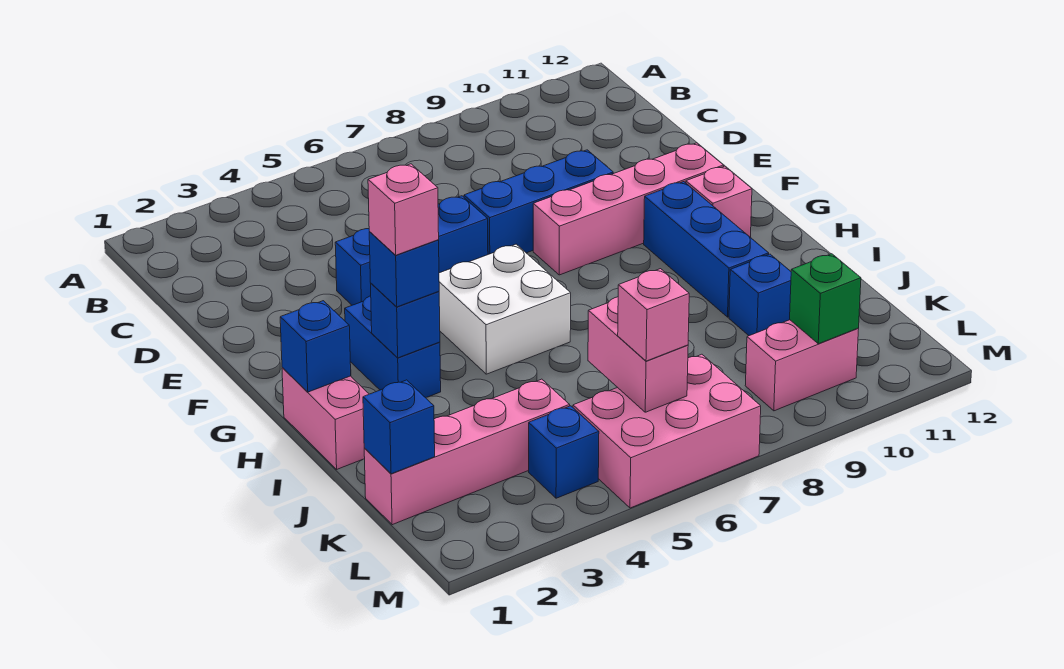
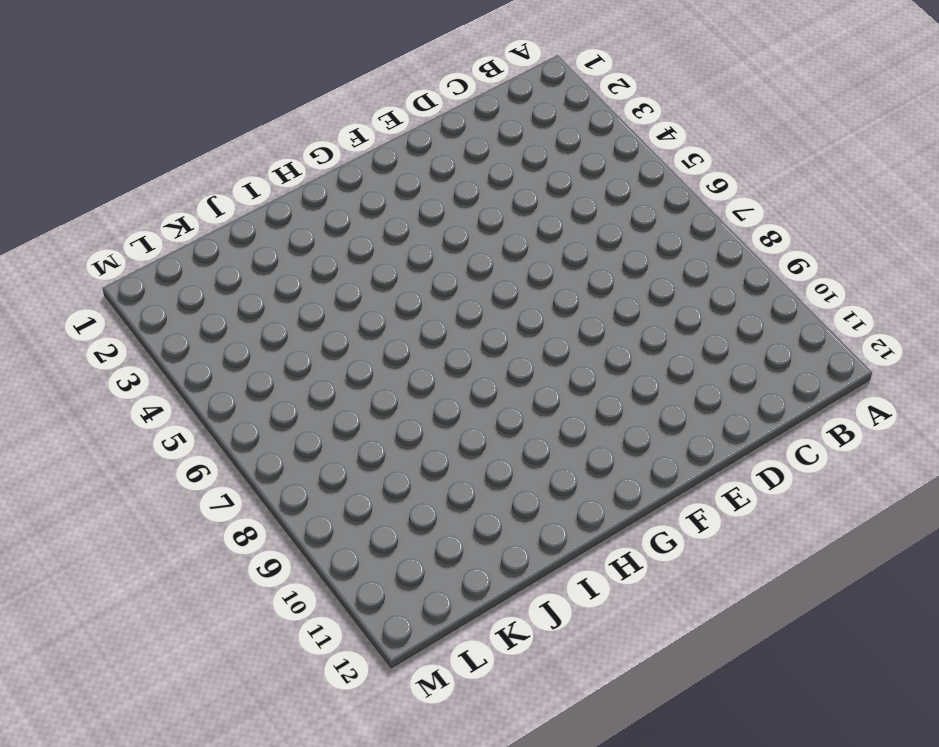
none -> blue brick E4:E6 level 1
none -> blue brick E7:E9 level 1
none -> pink brick F8:F11 level 1

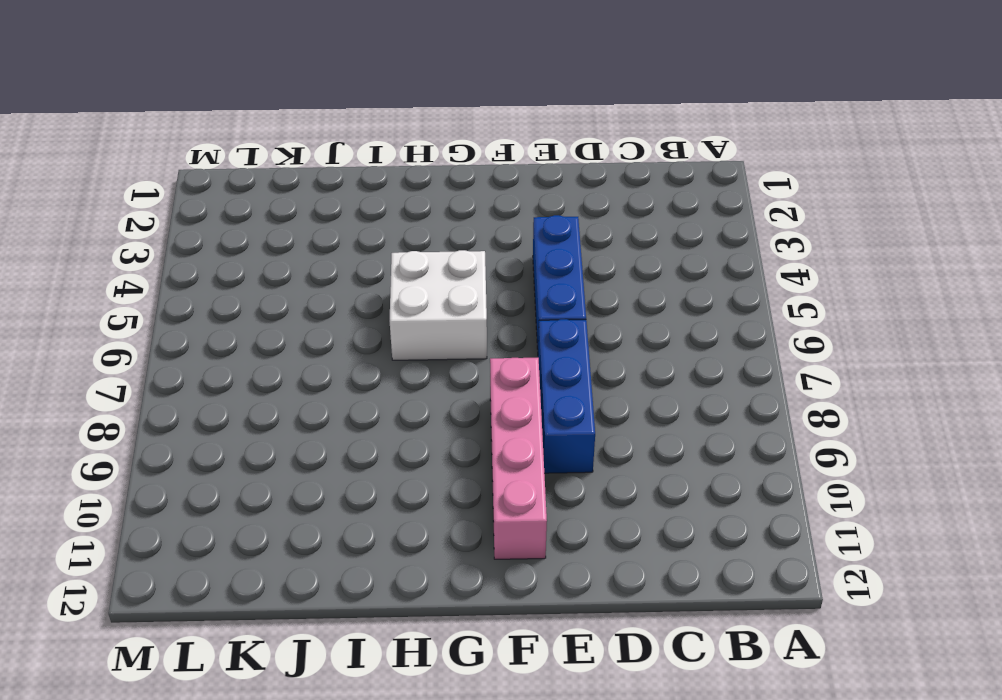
none -> blue brick G3:H3 level 1
none -> blue brick G10:I10 level 1
none -> pink brick G11 level 1

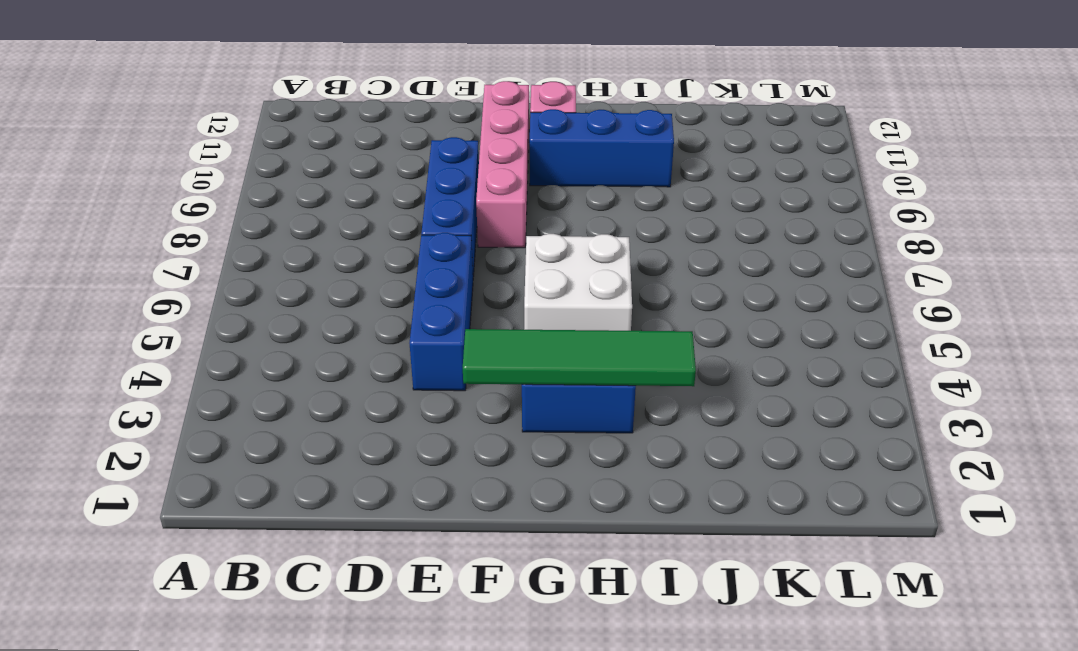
green tile F3:I3 level 2 -> blue brick H3 level 2
none -> pink brick H1:I1 level 1
none -> blue brick J10 level 1
none -> pink brick K1:K4 level 1

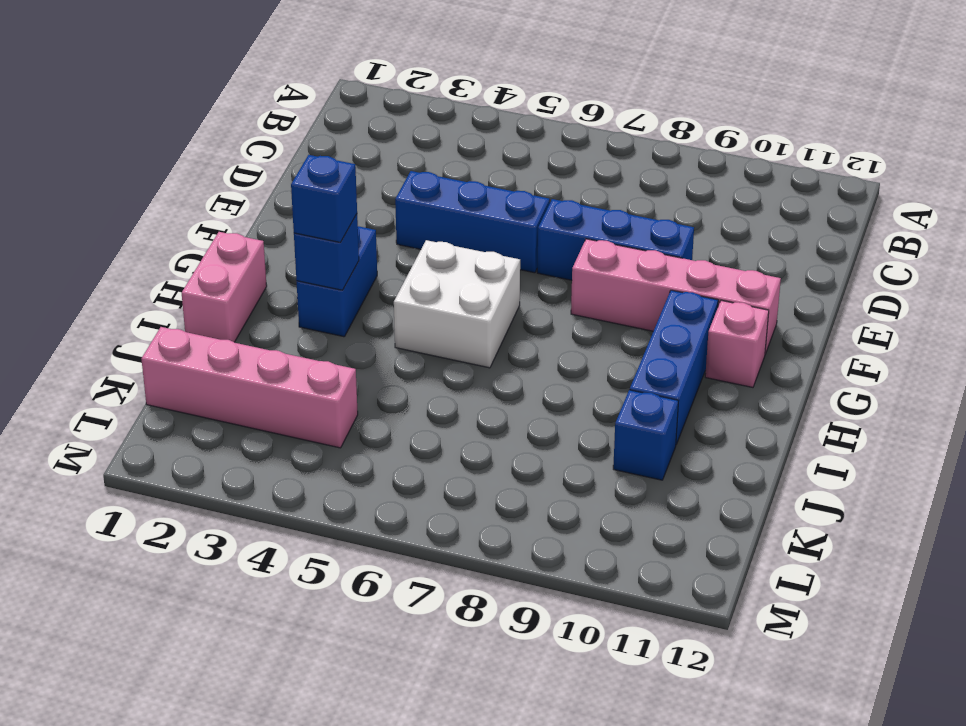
none -> blue brick L4 level 1
none -> pink brick L5:M7 level 1
none -> pink brick L9:L10 level 1

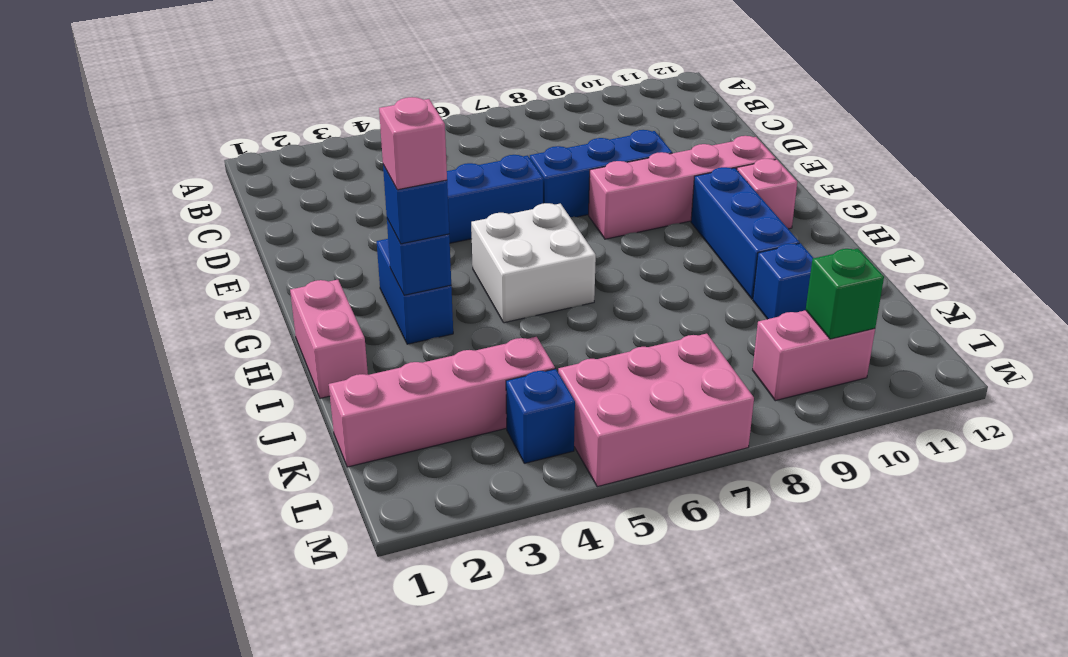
none -> blue brick H1 level 2
none -> blue brick K1 level 2
none -> pink brick K6:L6 level 2

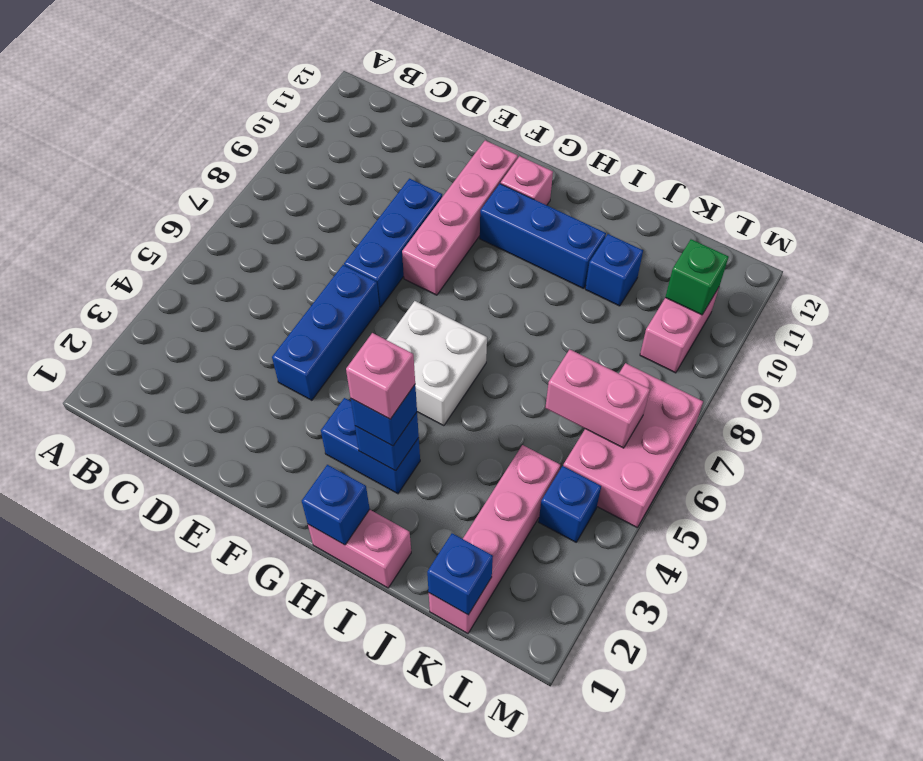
none -> pink brick L6 level 3

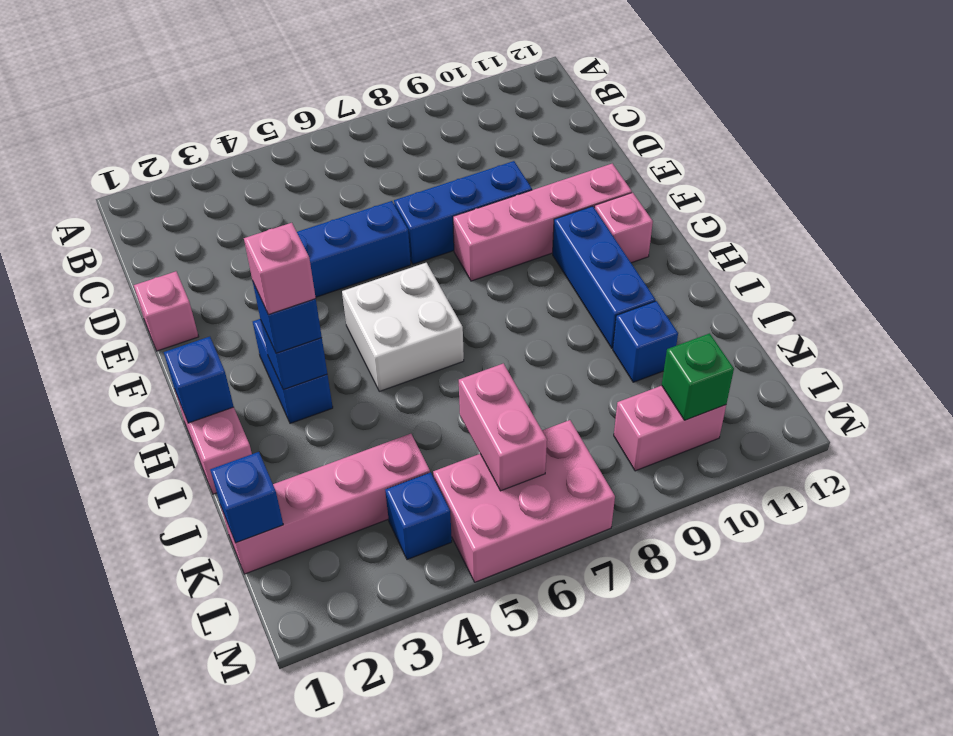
pink brick E1 level 1 -> pink brick L6 level 3

